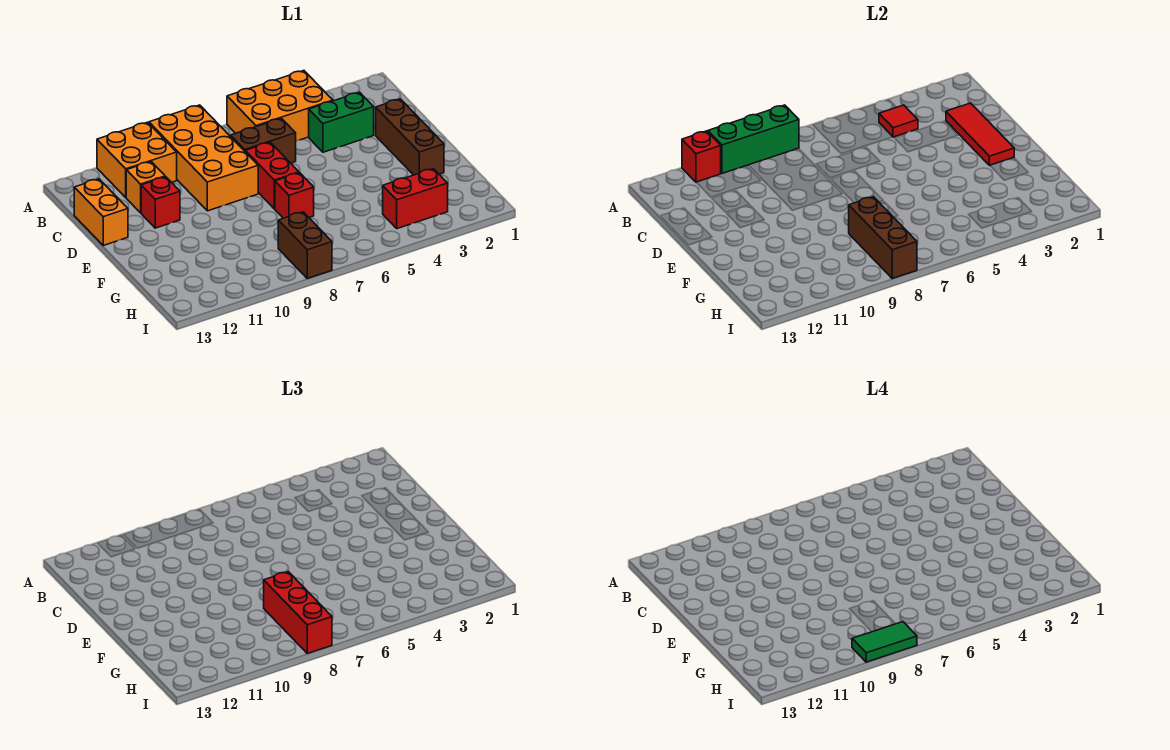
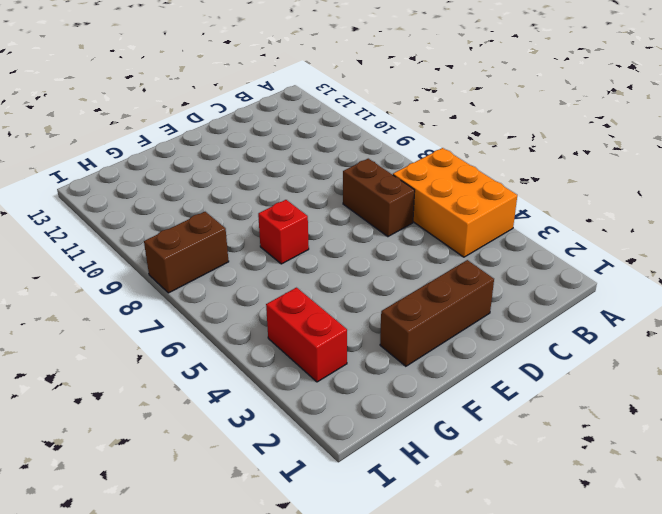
none -> orange brick A8:D9 level 1
none -> orange brick A10:B11 level 1
none -> green brick C3:C4 level 1

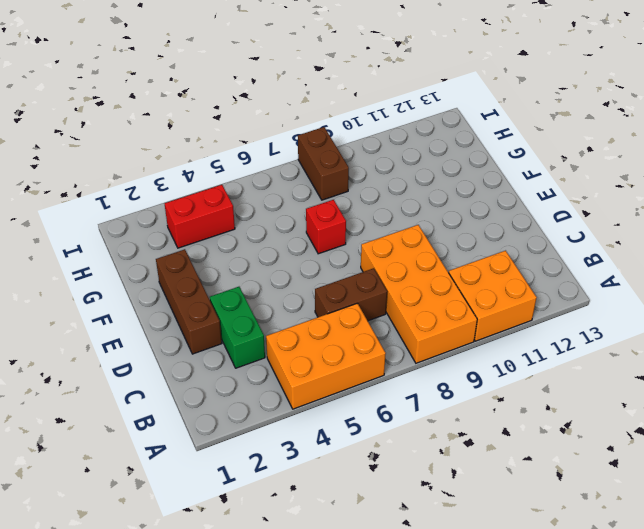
green brick C3:D3 level 1 -> green brick C3:C4 level 1
none -> orange brick C11 level 1
none -> orange brick C13:D13 level 1
none -> red brick D7:E7 level 1

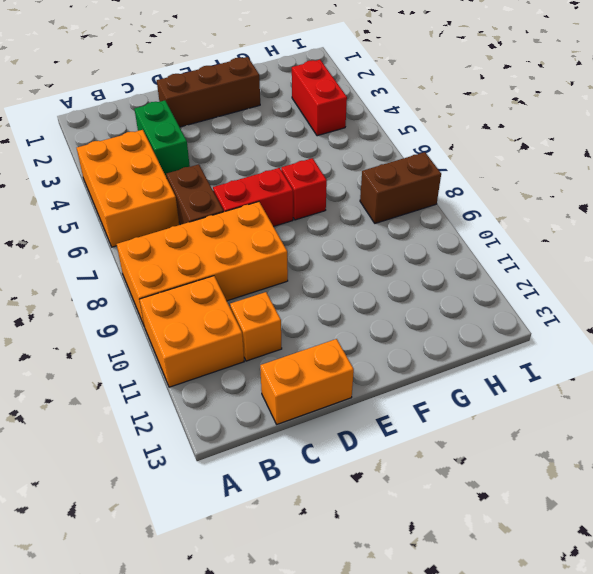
none -> red brick D11 level 1
none -> green brick A8:A10 level 2
none -> red brick A11 level 2

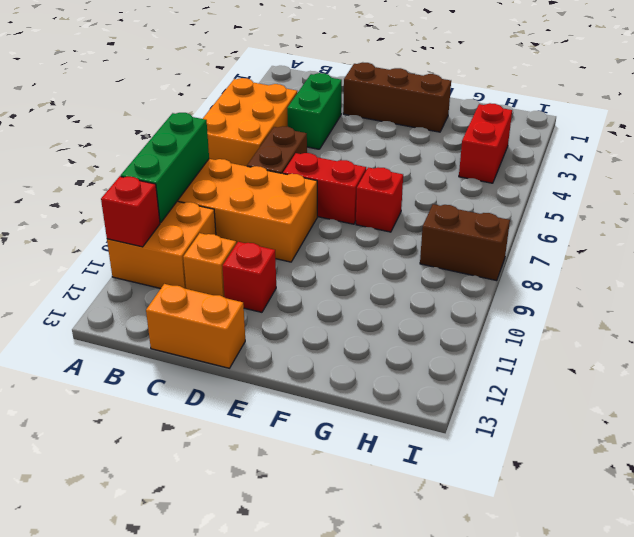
none -> red tile B4 level 2
none -> red tile C2:E2 level 2
none -> brown brick G8:I8 level 2

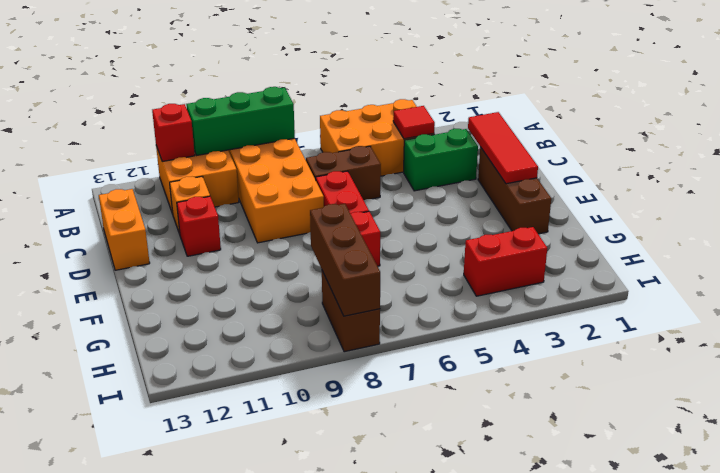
none -> red brick G8:I8 level 3
none -> green tile I8:I9 level 4

